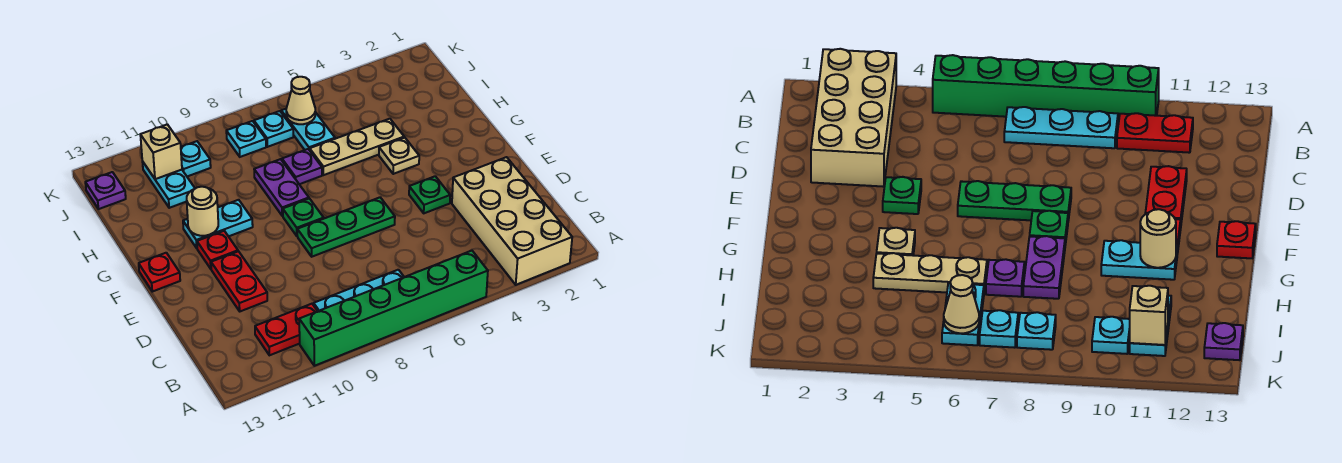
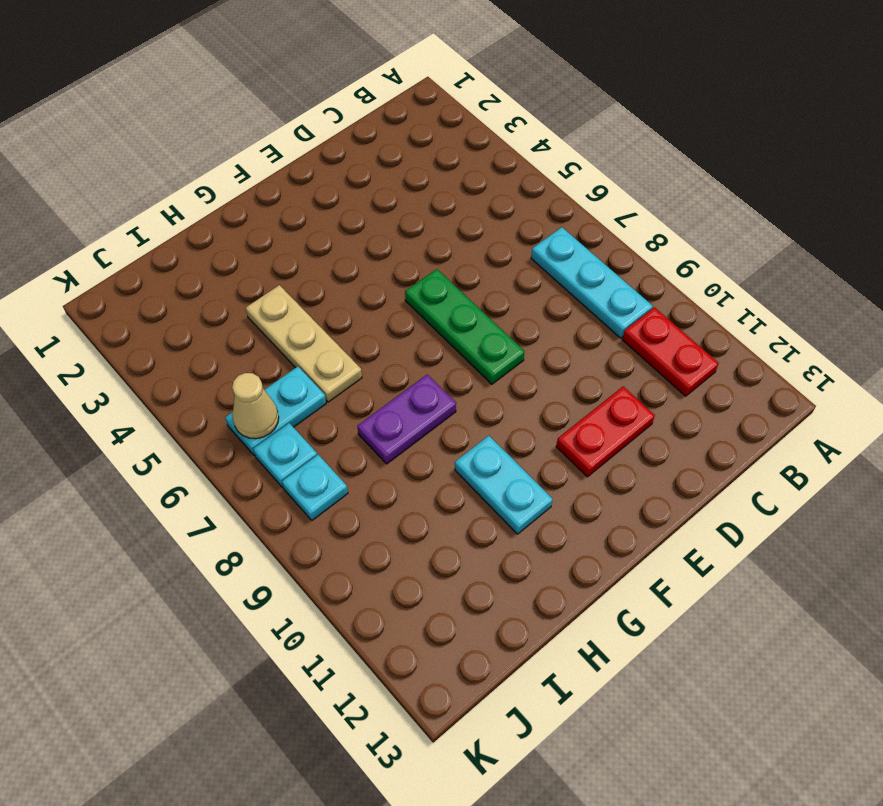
none -> tan brick A2:D3 level 1
none -> green brick A5:A10 level 1
none -> green plate E4 level 1

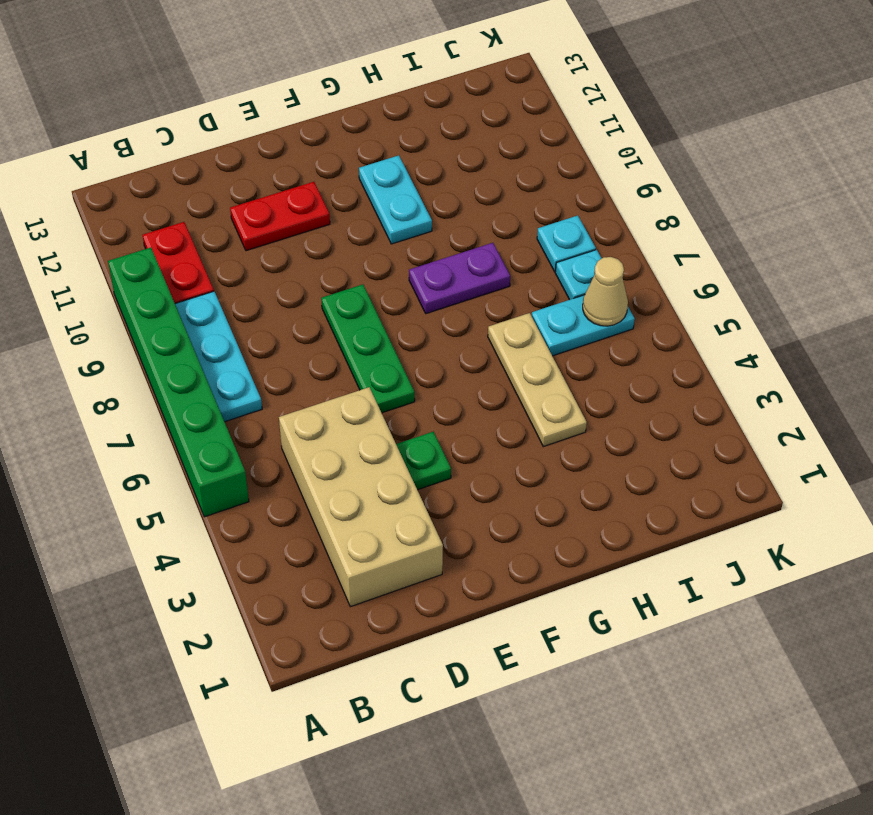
tan brick C2:D5 level 1 -> tan brick A2:D3 level 1
none -> green plate F8 level 1
none -> red plate F11 level 1
none -> red plate F13 level 1

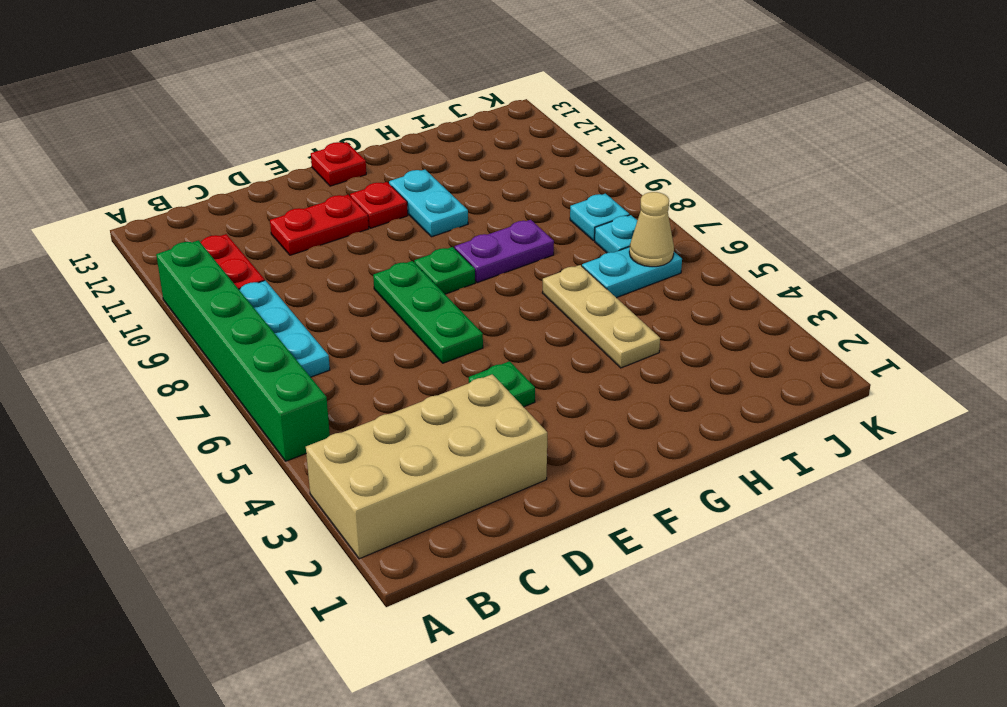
none -> tan plate G4 level 1
none -> purple plate H7 level 1
none -> cyan plate I11:J11 level 1

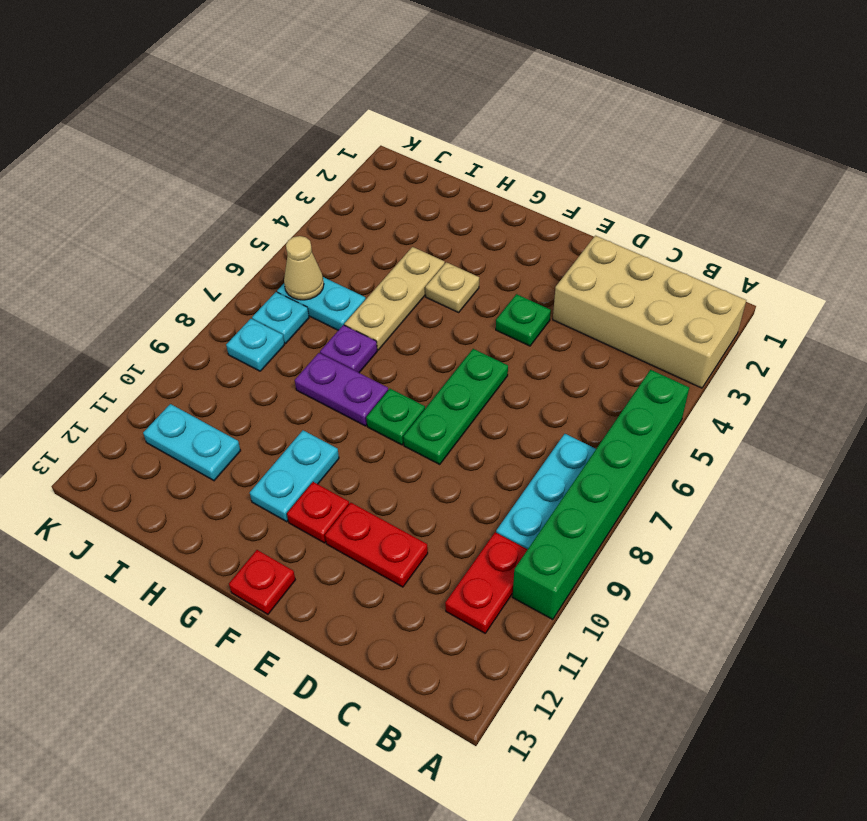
none -> cyan plate J10 level 1
none -> purple plate J13 level 1
none -> tan round brick G11 level 2

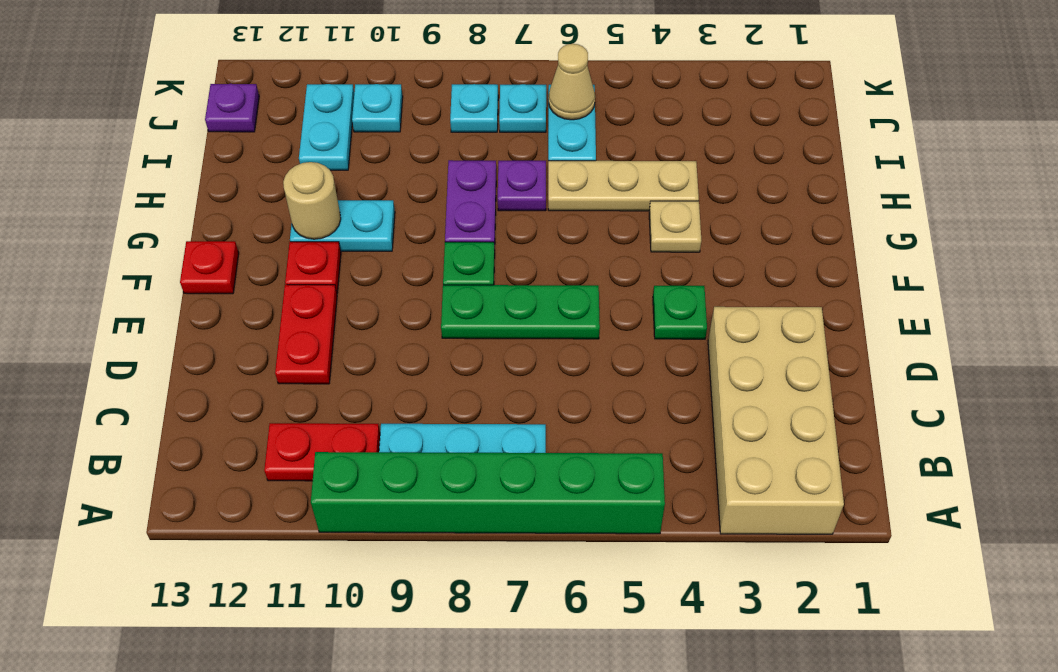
none -> tan brick J11 level 2

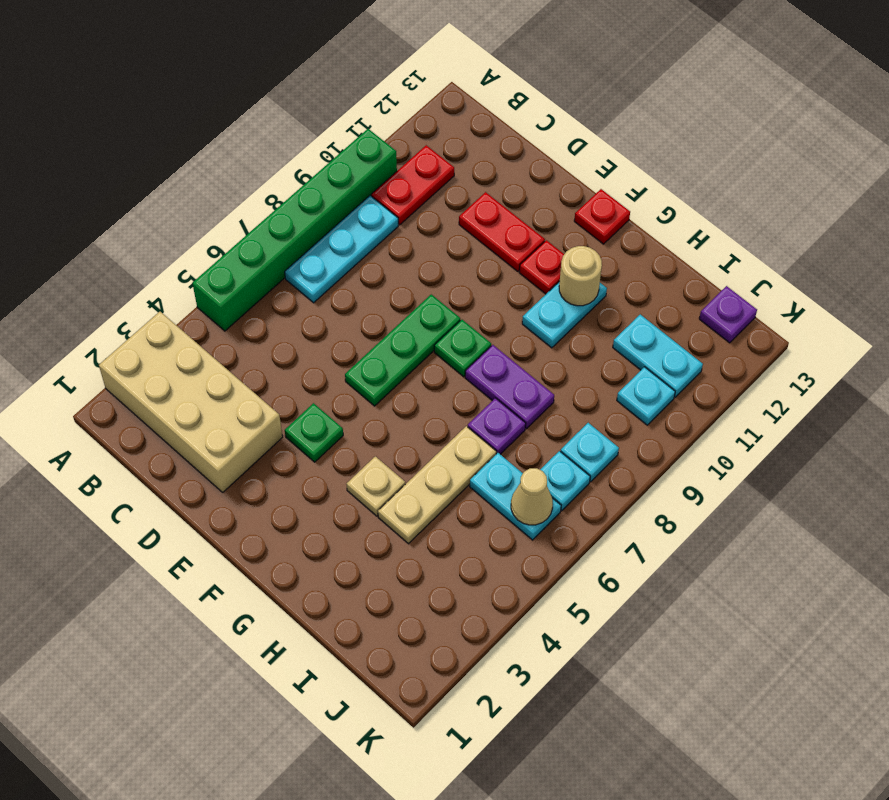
none -> tan brick J11 level 2

